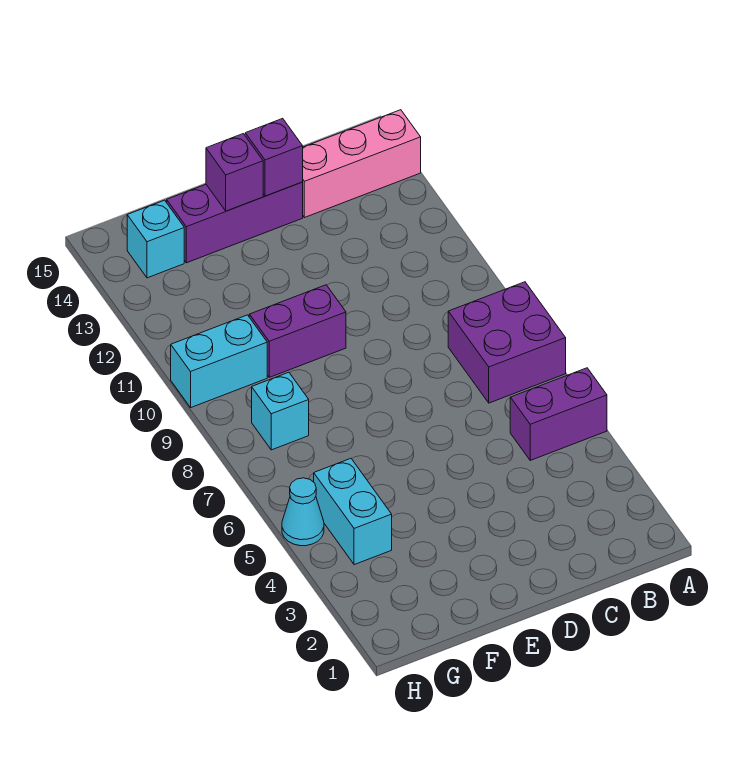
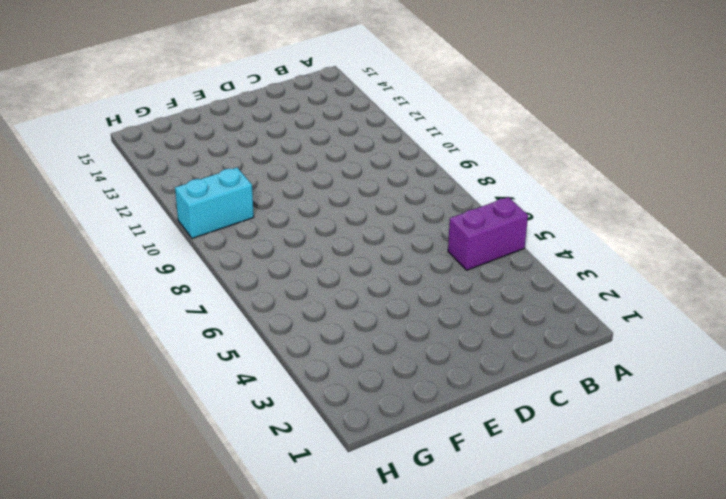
none -> purple brick A7:B8 level 1
none -> pink brick A14:C14 level 1
none -> purple brick D14:F14 level 1

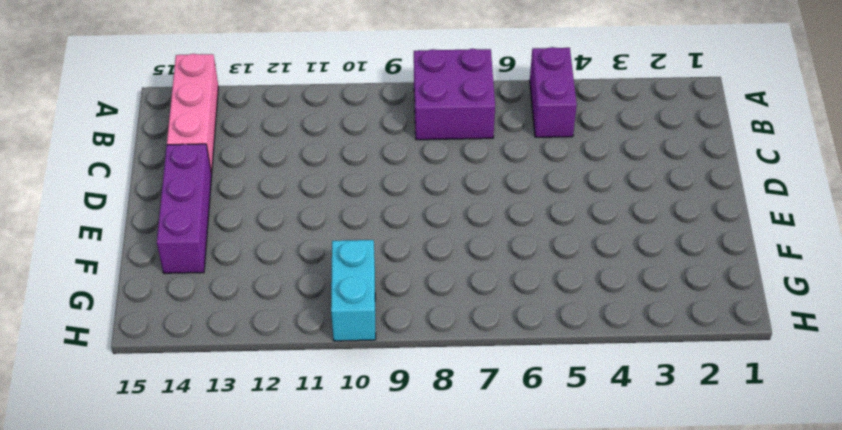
none -> purple brick E10:F10 level 1
none -> cyan brick G4:G5 level 1
none -> cyan brick G8 level 1

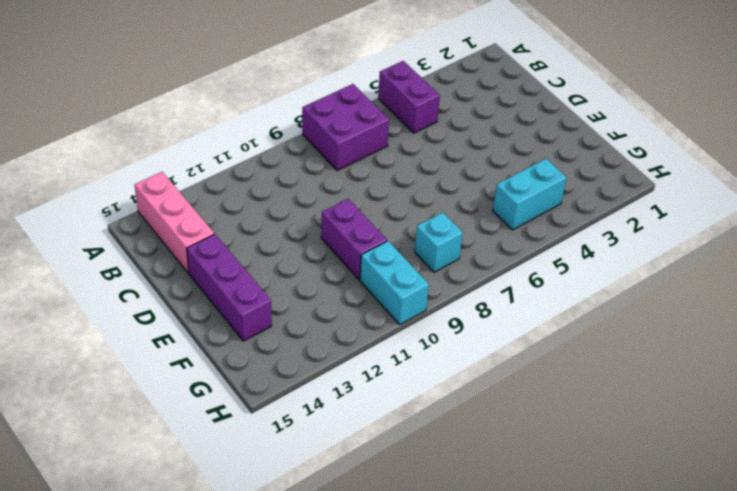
none -> cyan brick G14 level 1
none -> cyan cone H5 level 1
none -> purple brick D14 level 2

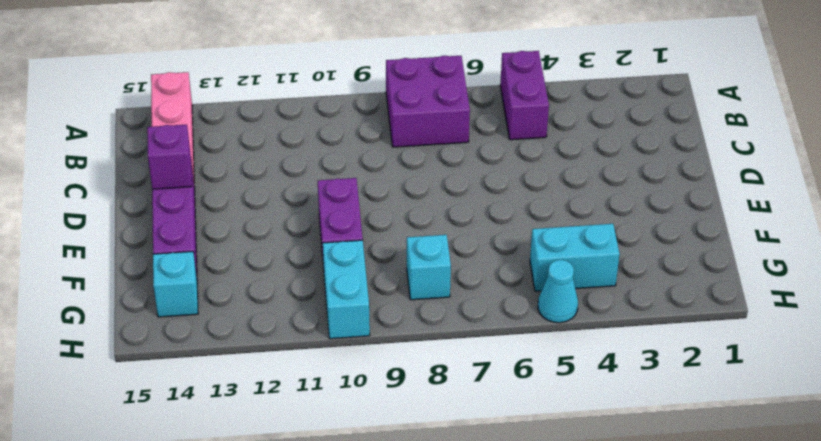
none -> purple brick E14 level 2

